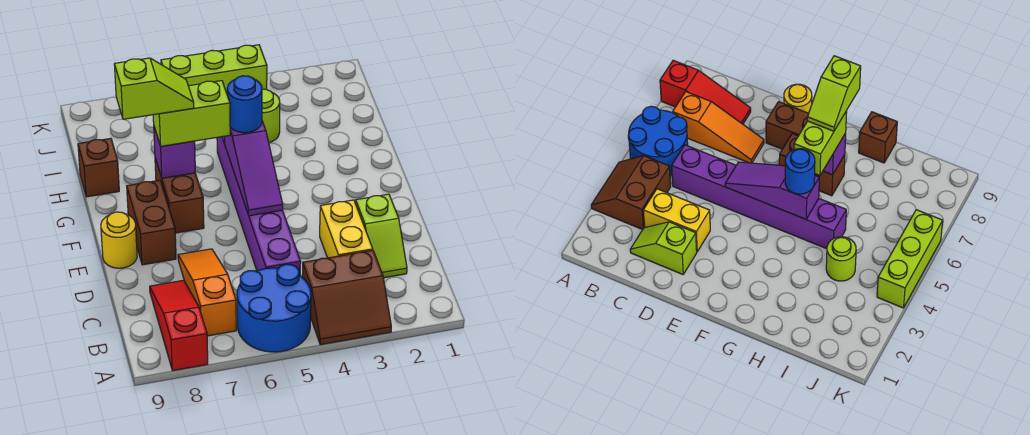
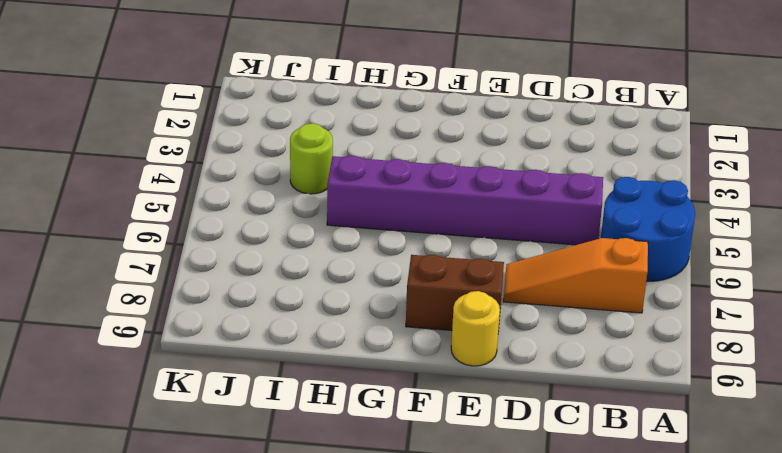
none -> brown slope A3:B4 level 1 top B
none -> red slope A8:C8 level 1 top A
none -> lime slope C2:D2 level 1 top D

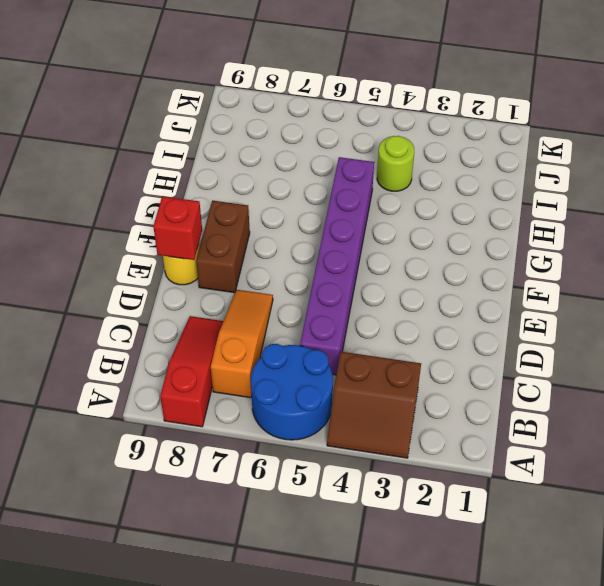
red brick E9 level 2 -> none
none -> lime slope C2:D2 level 1 top D
none -> yellow brick C3:D3 level 1
none -> brown brick F7:G7 level 1

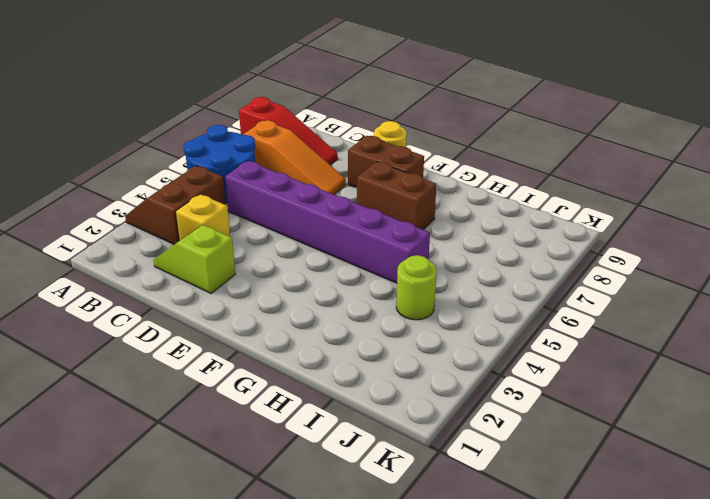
yellow brick C3 level 1 -> yellow brick C3:D3 level 1
none -> brown brick H9 level 1
none -> lime brick K4:K6 level 1
none -> purple slope E5:G5 level 2 top G

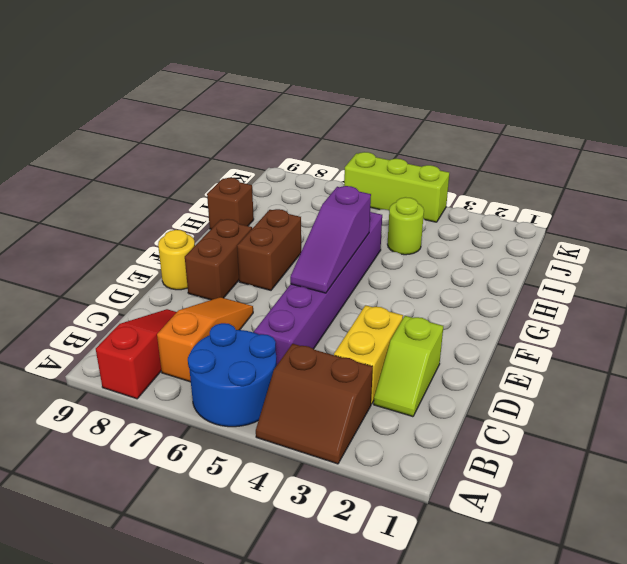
none -> purple brick G7 level 2
none -> blue round brick G5 level 3
none -> lime brick G6:G7 level 3

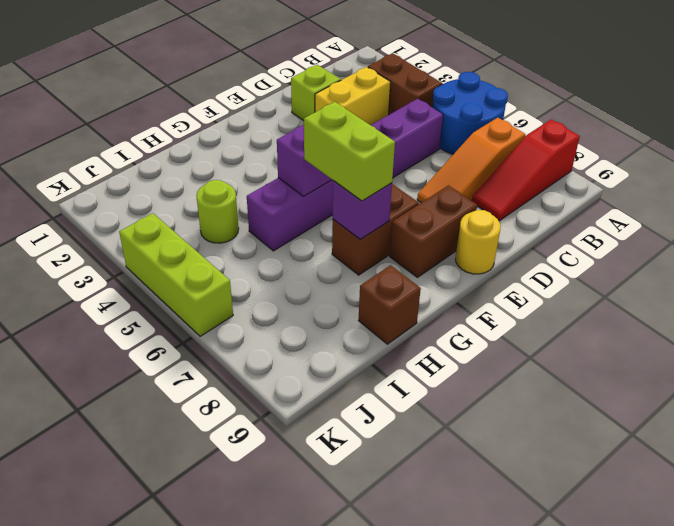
none -> blue round brick G5 level 3
none -> lime slope G7:G8 level 4 top 8

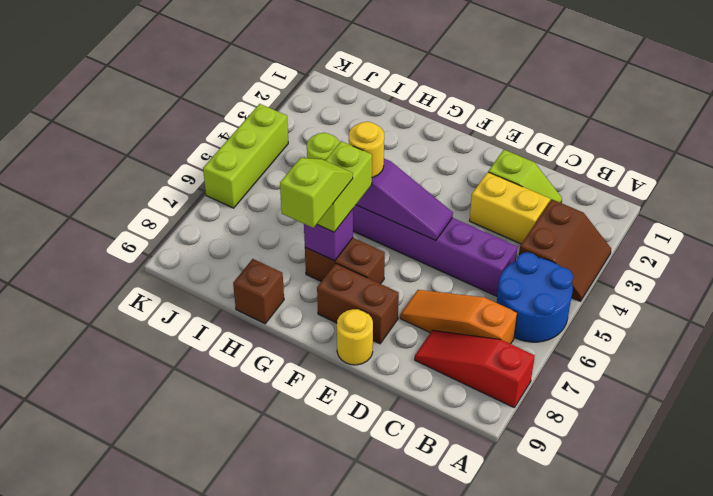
yellow round brick G5 level 3 -> blue round brick G5 level 3

